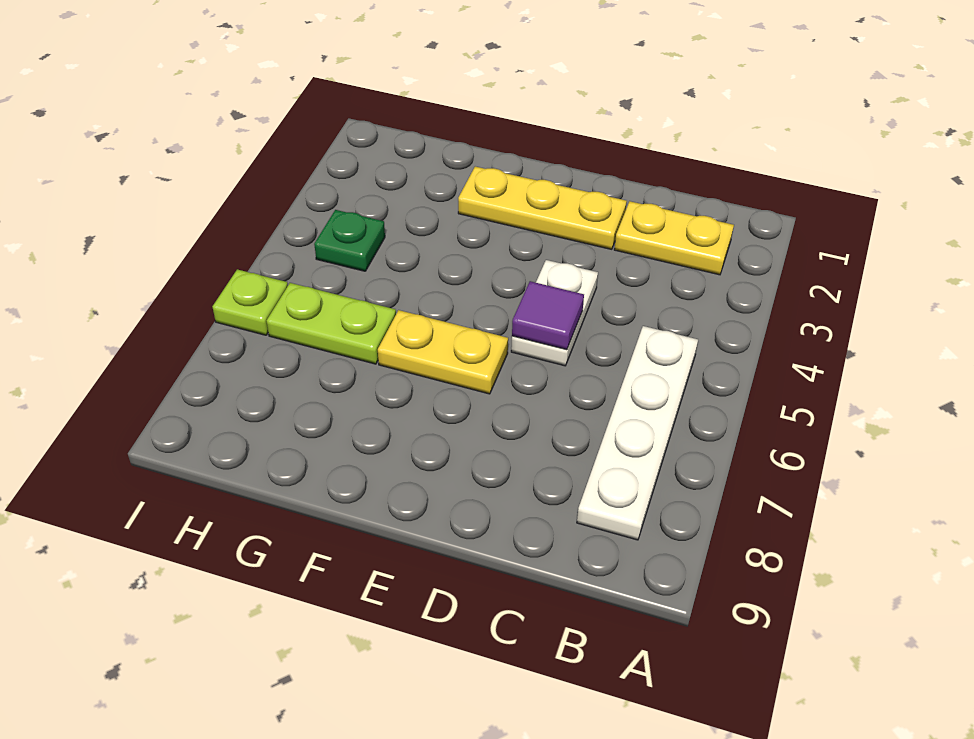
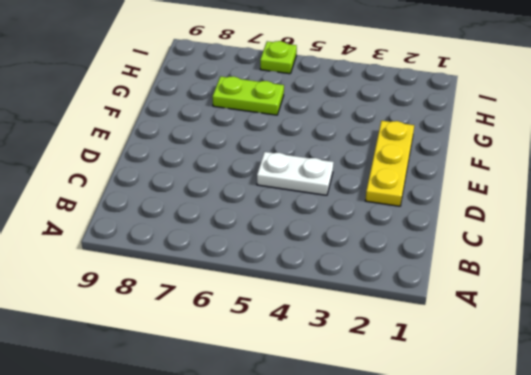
lime plate G6:G7 level 1 -> lime plate G6:H6 level 1
none -> yellow plate B2:C2 level 1
none -> white plate B5:B8 level 1

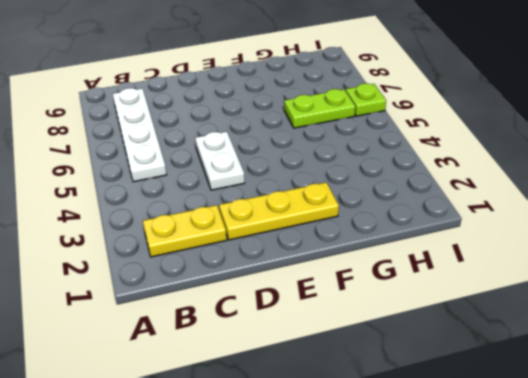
none -> yellow plate E6:F6 level 1
none -> green plate H4 level 1

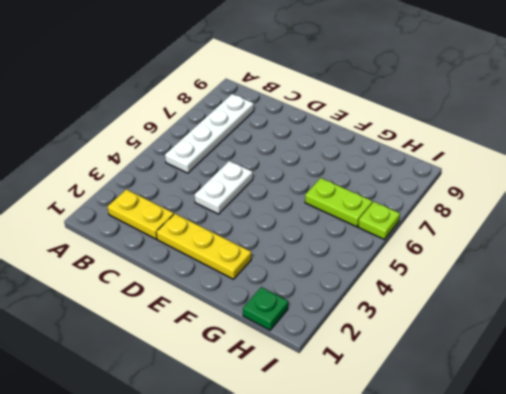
green plate H1 level 1 -> green plate H4 level 1
none -> yellow plate E6:F6 level 1
none -> purple tile D5 level 2

